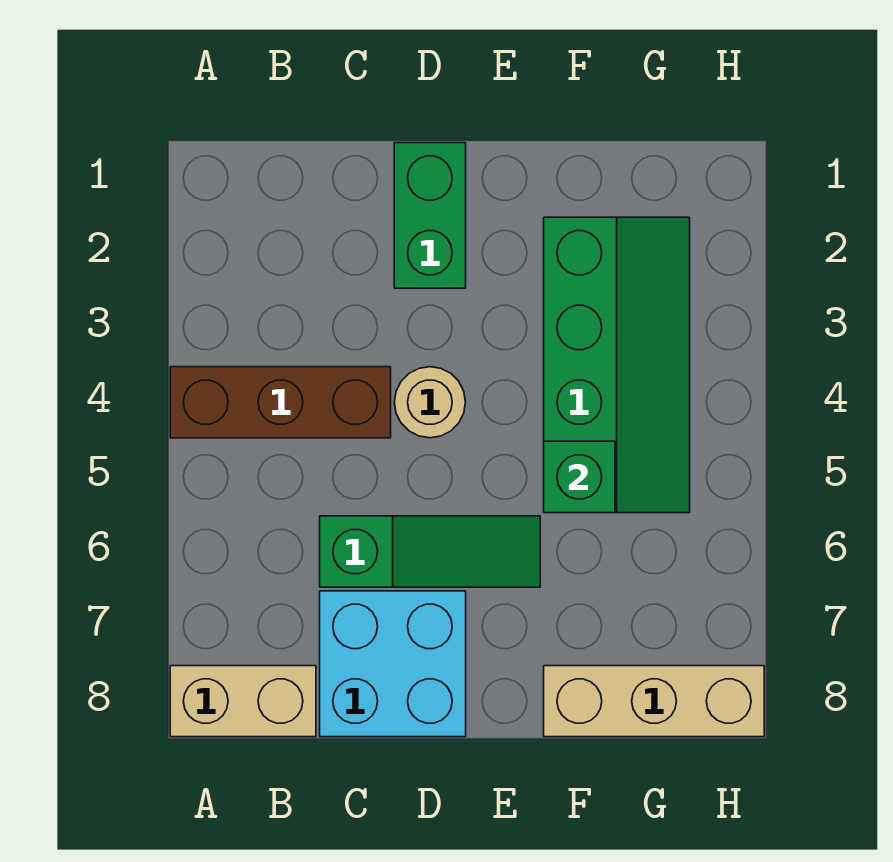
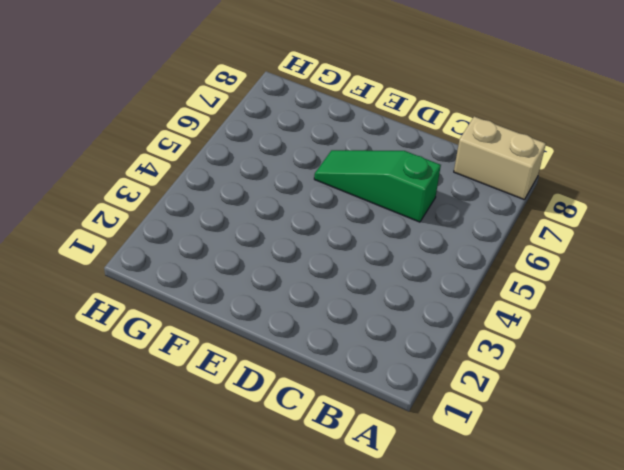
none -> brown brick A4:C4 level 1
none -> cyan brick C7:D8 level 1

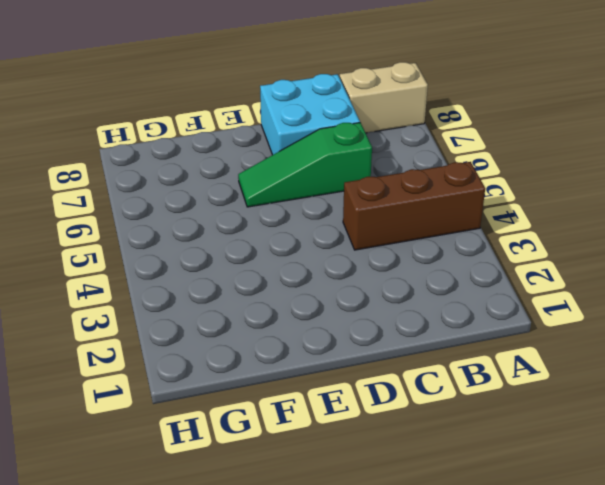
none -> green brick D1:D2 level 1
none -> tan round brick D4 level 1

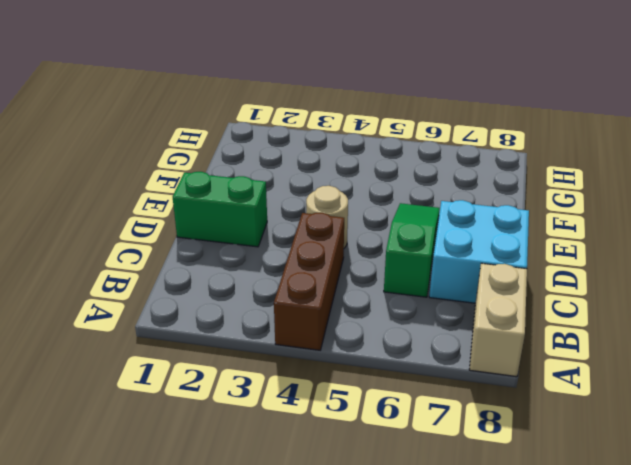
none -> green slope F2:G5 level 1 top F
none -> tan brick F8:H8 level 1

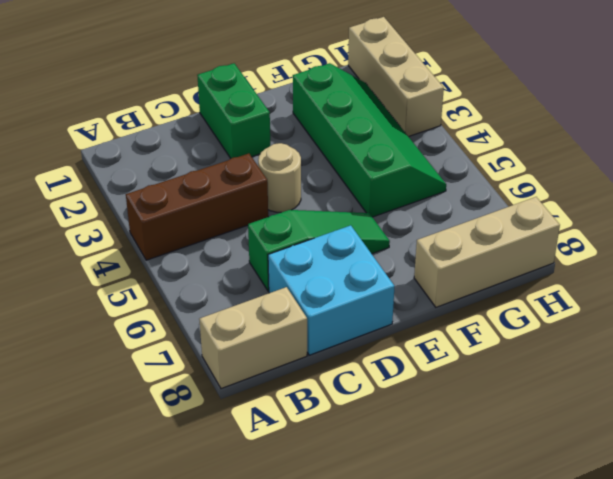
tan brick H1:H3 level 1 -> none
none -> green brick F5 level 2

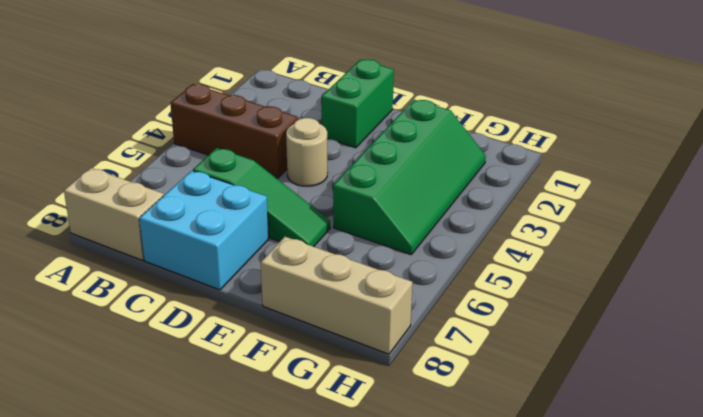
none -> green brick F5 level 2

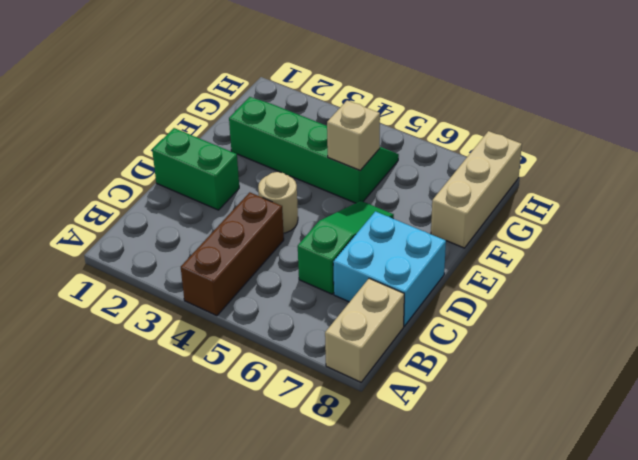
tan brick F5 level 2 -> green brick F5 level 2

